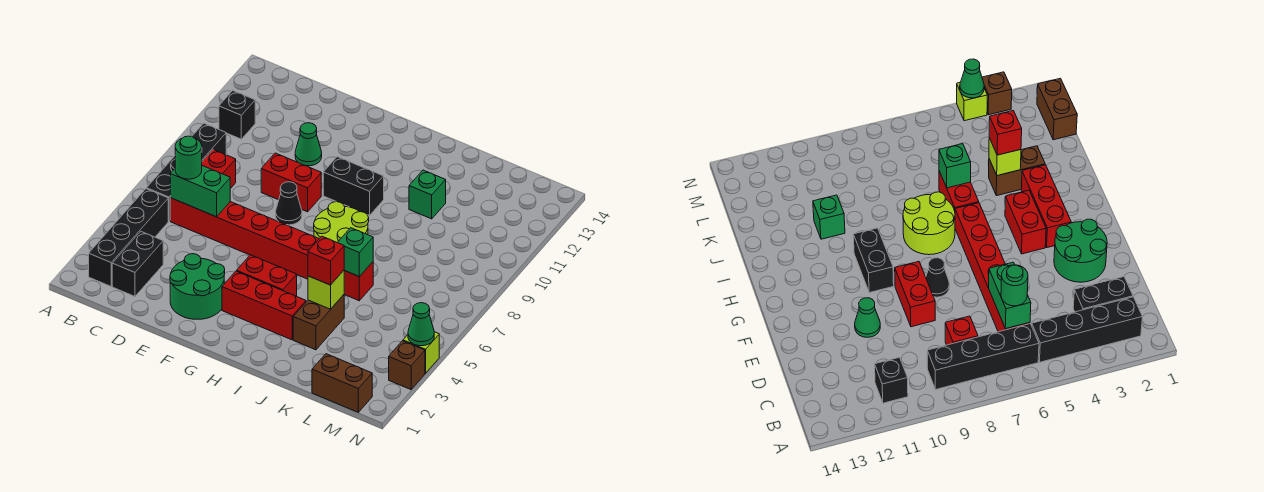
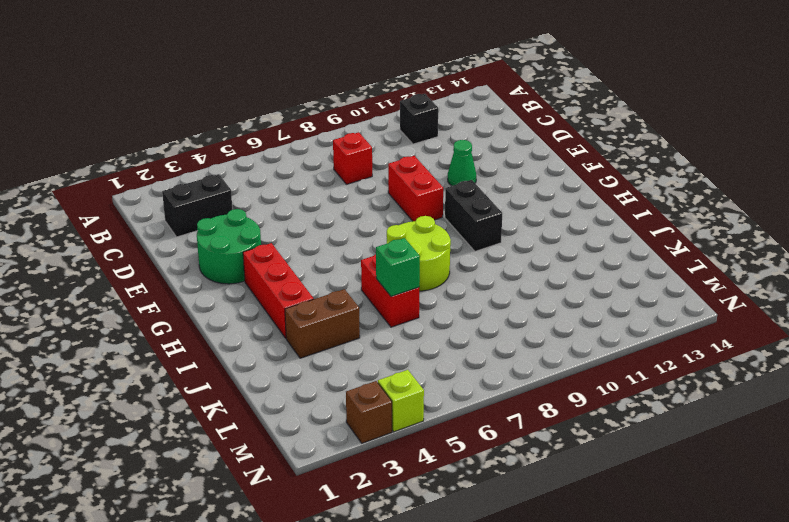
none -> black brick B2:B5 level 1
none -> black brick B6:B9 level 1
none -> red brick C6:H6 level 1

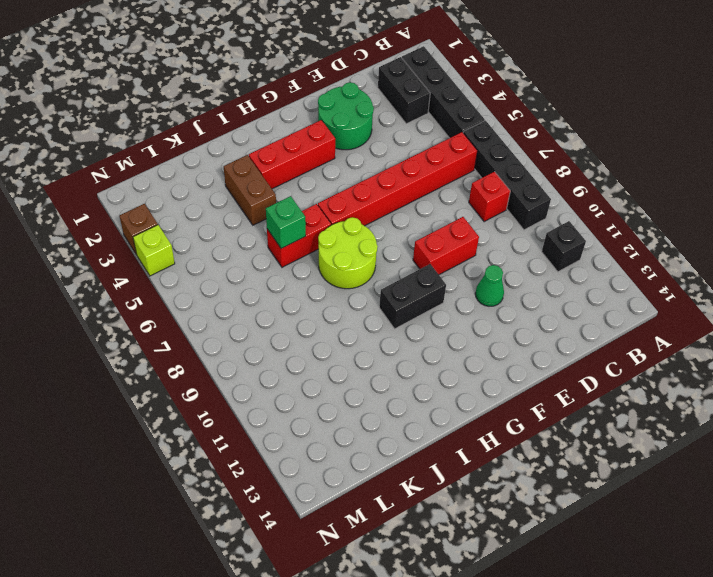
none -> black cone F8 level 1
none -> red brick G4:H4 level 1
none -> green brick J11 level 1

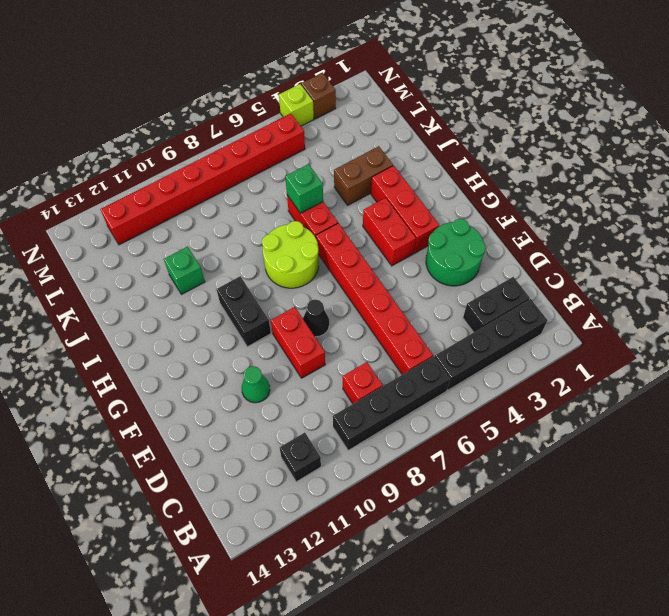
red brick M5:M12 level 1 -> none
none -> brown brick L1:M1 level 1
none -> green brick C6:D6 level 2
none -> lime brick J4 level 2

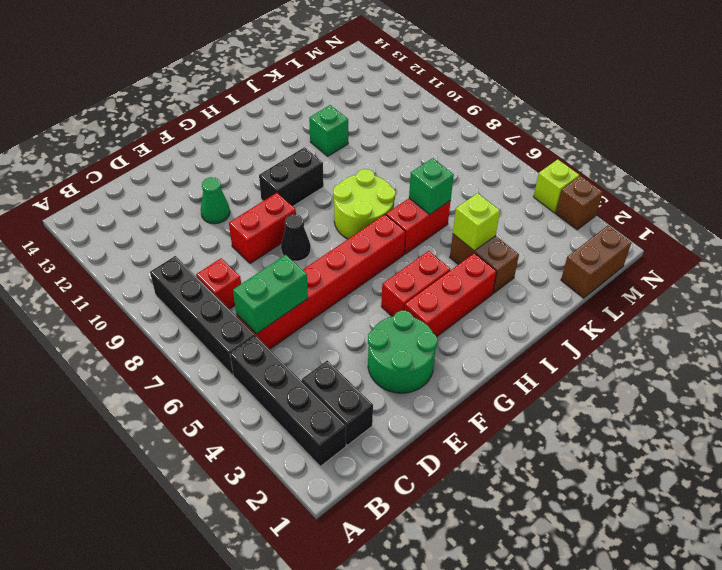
none -> black brick B11 level 1
none -> green cone N4 level 2
none -> green round brick C6 level 3

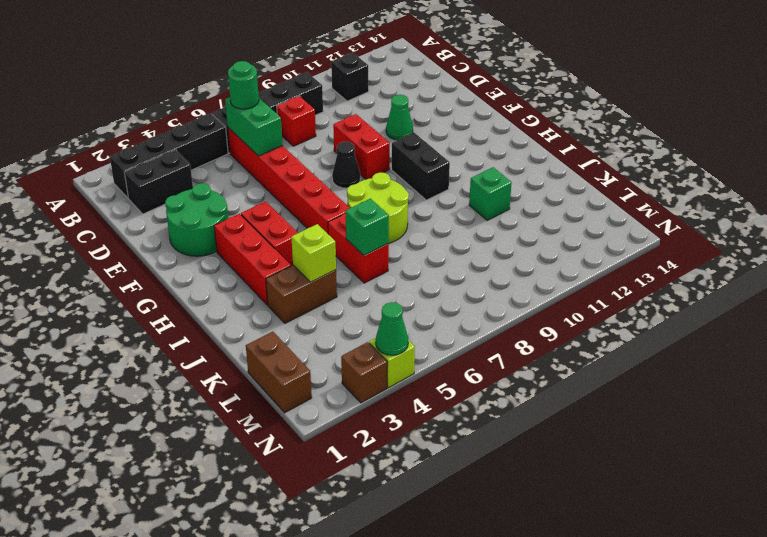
none -> red brick J4 level 3

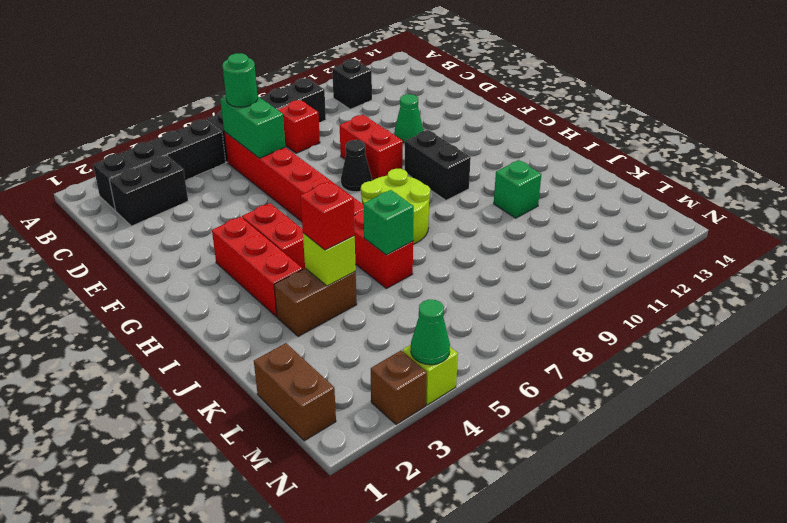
none -> green round brick E2:F3 level 1

